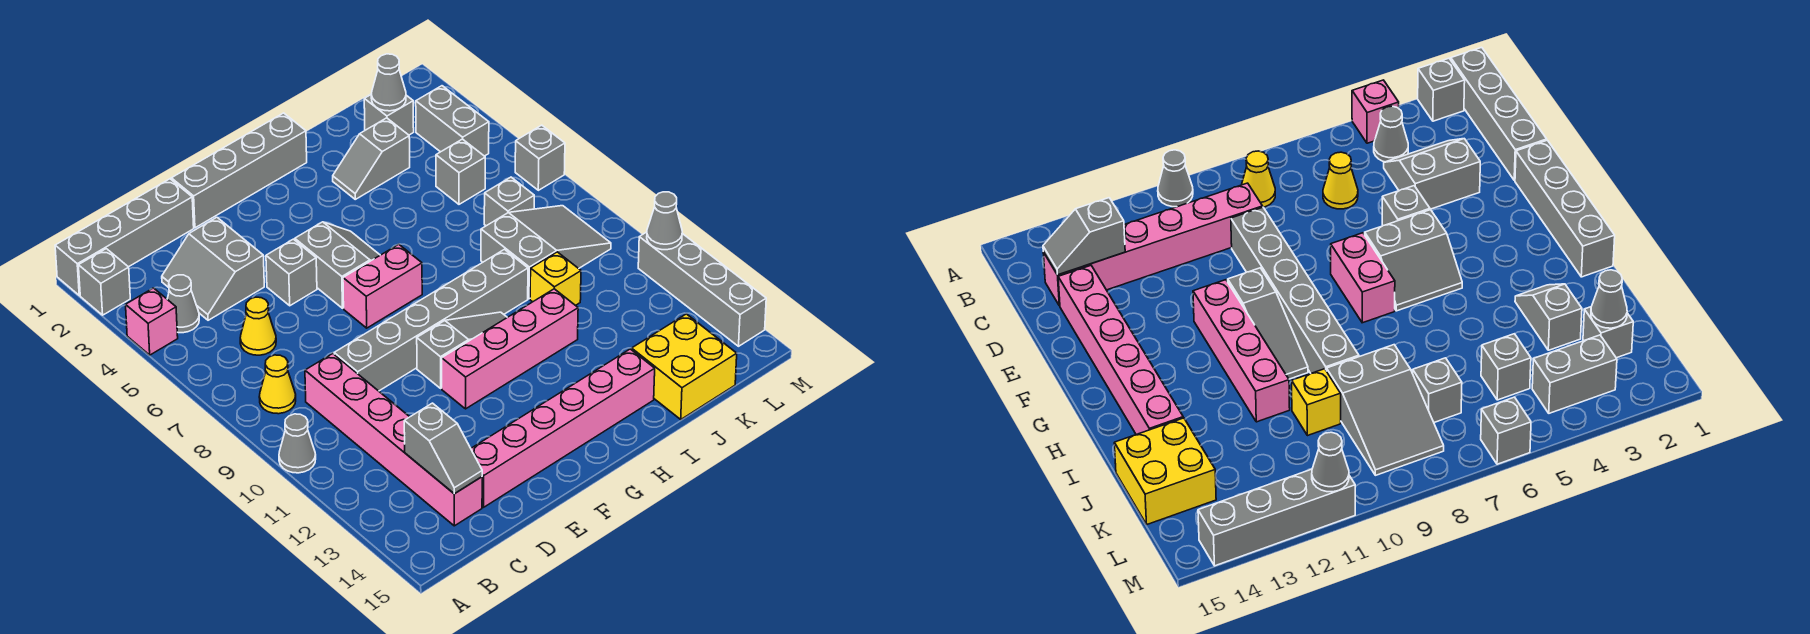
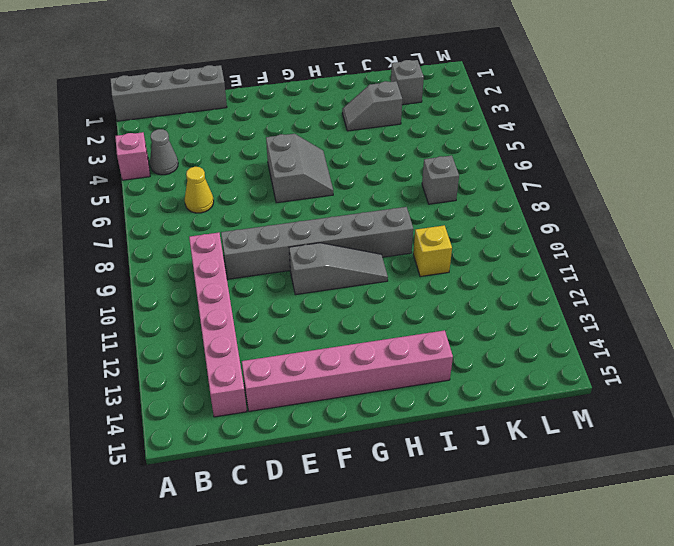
none -> grey brick A2 level 1
none -> grey cone A10 level 1
none -> yellow cone B8 level 1
none -> grey slope C3:D4 level 1 top D

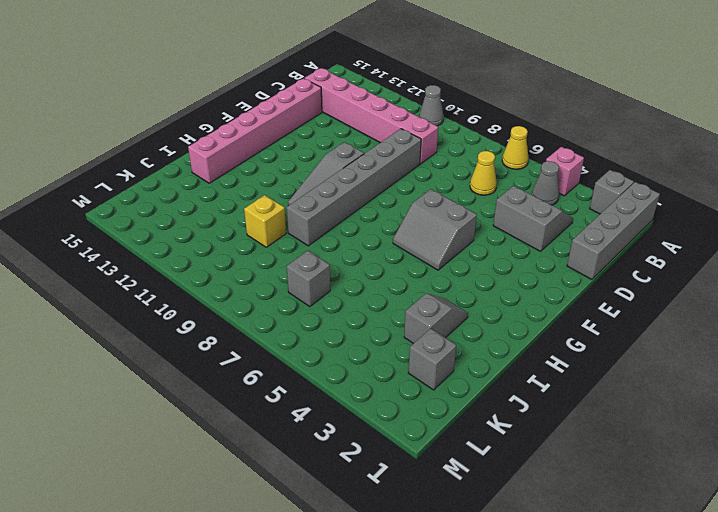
yellow cone A6 level 1 -> yellow cone B8 level 1
none -> grey brick E1:H1 level 1
none -> grey brick E5 level 1
none -> pink brick F7:G7 level 1
none -> pink brick F11:I11 level 1

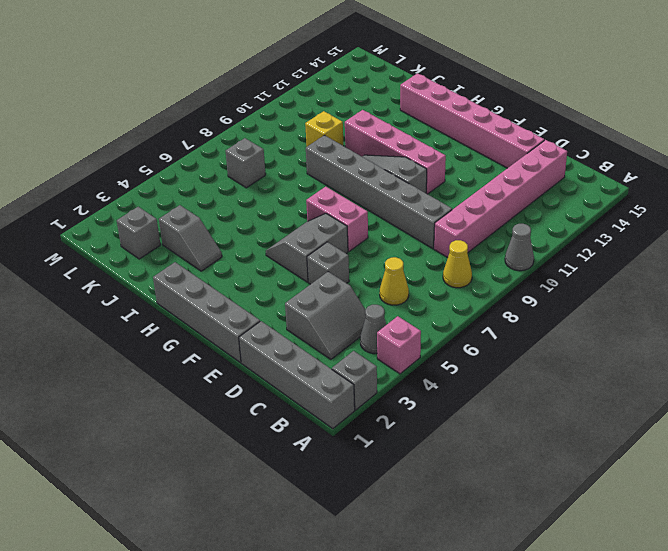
none -> grey slope J8:L9 level 1 top J
none -> yellow brick J14:K15 level 1
none -> grey brick K5 level 1
none -> grey brick L3:L4 level 1

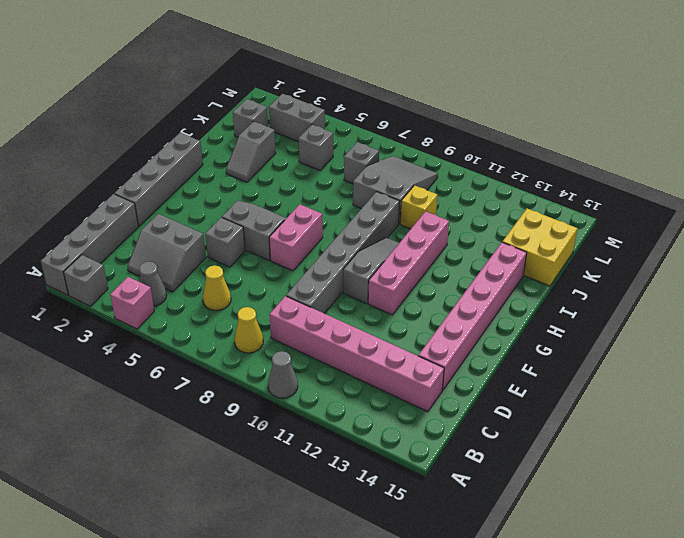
none -> grey brick M6 level 1
none -> grey brick M11:M14 level 1
none -> grey slope C13:C14 level 2 top 13
none -> grey cone K2 level 2

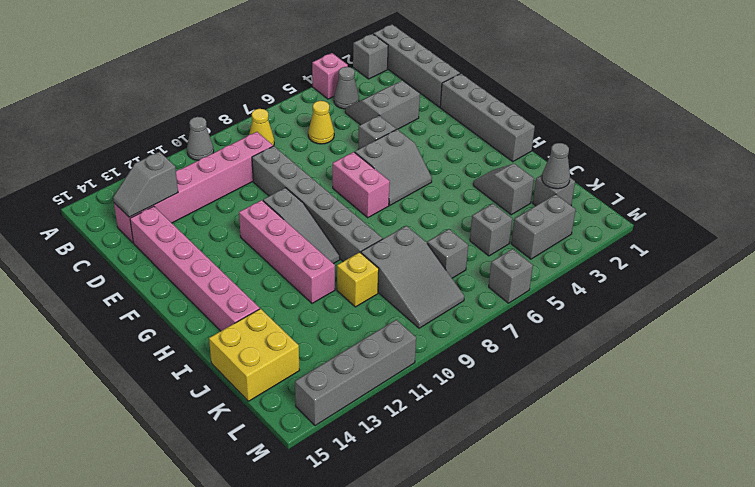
none -> grey cone M11 level 2

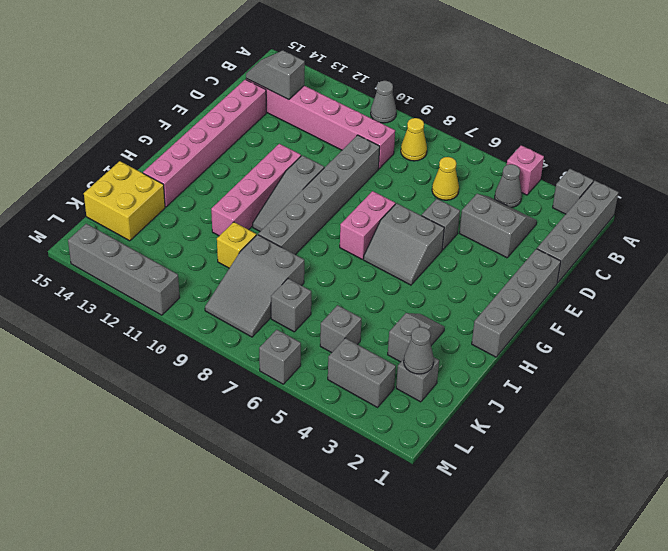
none -> grey cone M11 level 2

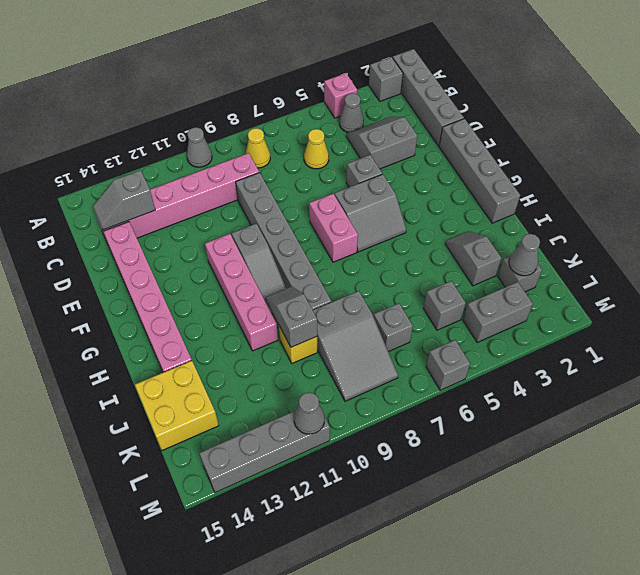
grey slope I10:J10 level 2 top J -> none

